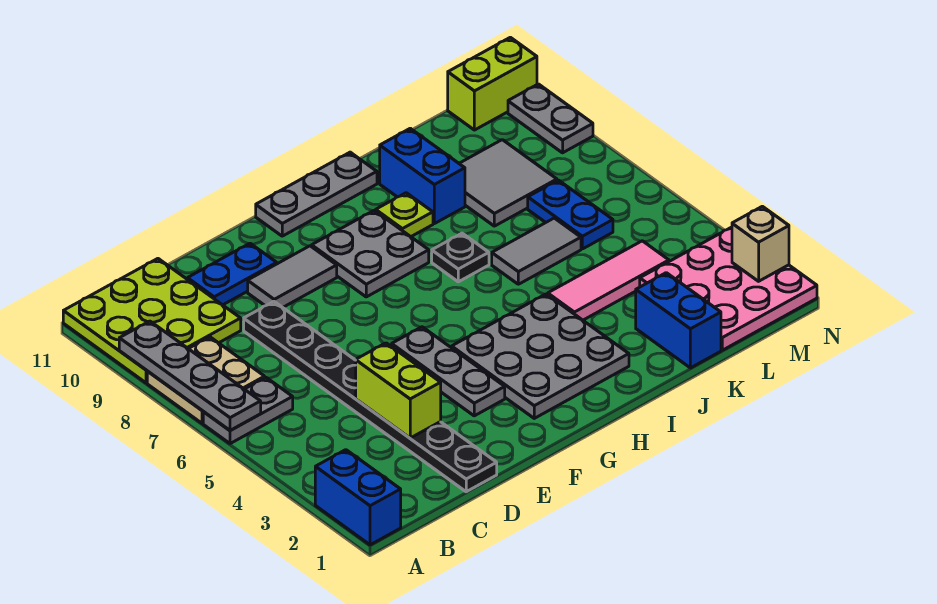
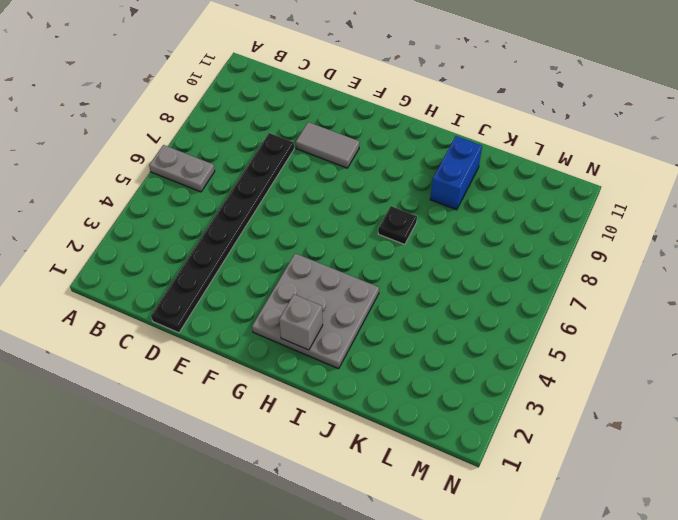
grey brick H2 level 2 -> none
none -> blue brick A1:A2 level 1
none -> tan plate A7:B8 level 1
none -> lime plate A9:C11 level 1

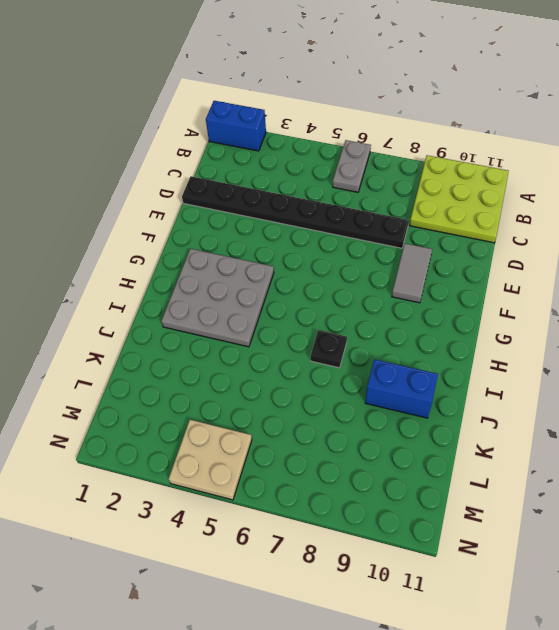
tan plate M4:N5 level 1 -> tan plate A7:B8 level 1
none -> blue plate D10:E10 level 1
none -> grey plate F3:F5 level 1
none -> grey plate G8:H9 level 1

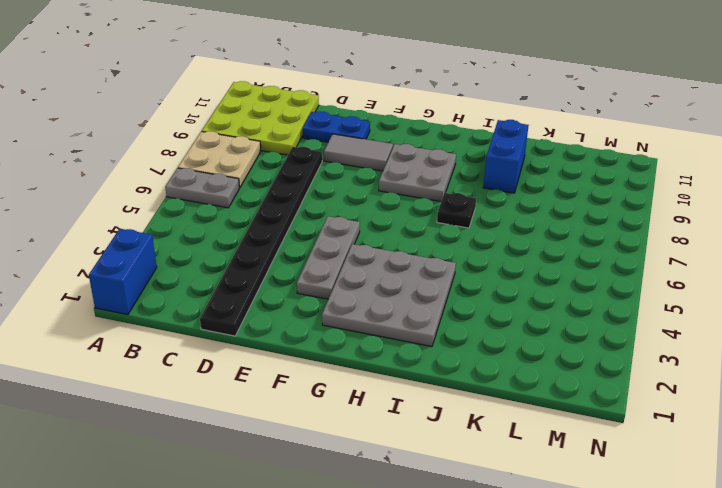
none -> grey plate G11:I11 level 1
none -> lime plate I9 level 1
none -> pink tile J4:L4 level 1

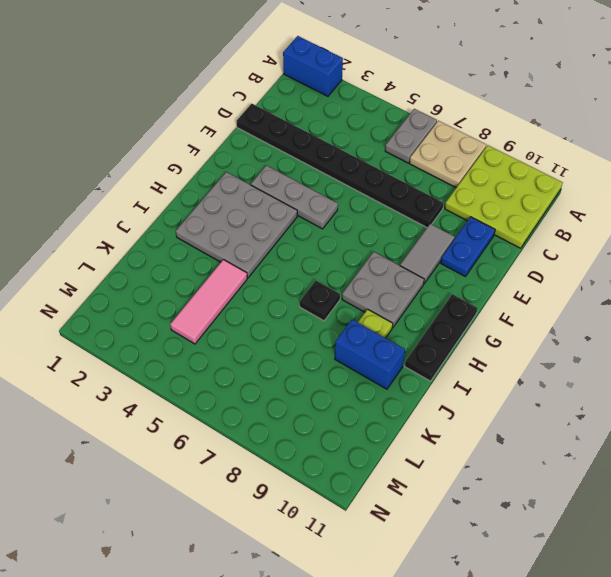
black plate G11:I11 level 1 -> grey plate G11:I11 level 1
none -> grey tile J6:K6 level 1
none -> blue brick K1:K2 level 1
none -> grey tile K8:L9 level 1

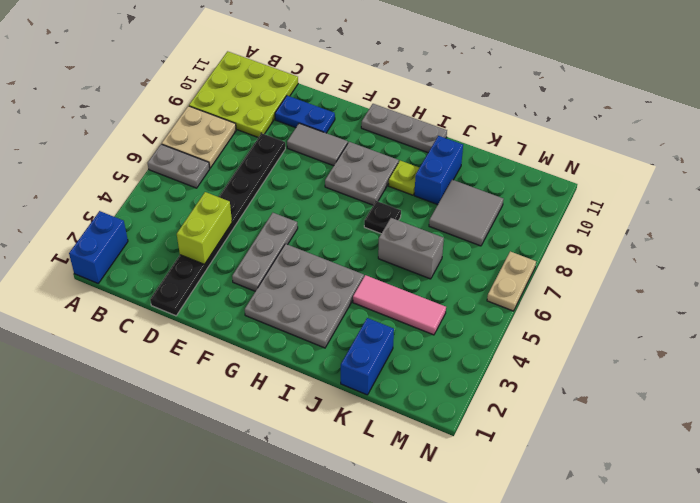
grey brick J6:K6 level 1 -> grey tile J6:K6 level 1
tan plate N6:N7 level 1 -> none
none -> pink plate L1:N3 level 1
none -> blue plate L6:L7 level 1
none -> lime brick M11:N11 level 1

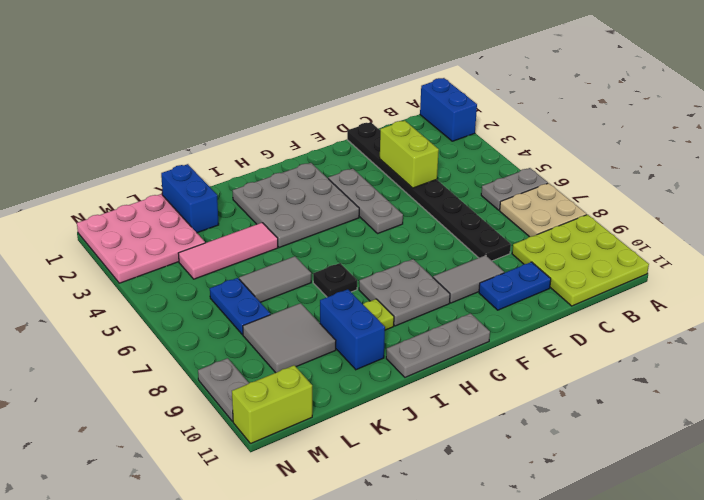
none -> grey plate A6:A9 level 2
none -> tan brick N2 level 2

